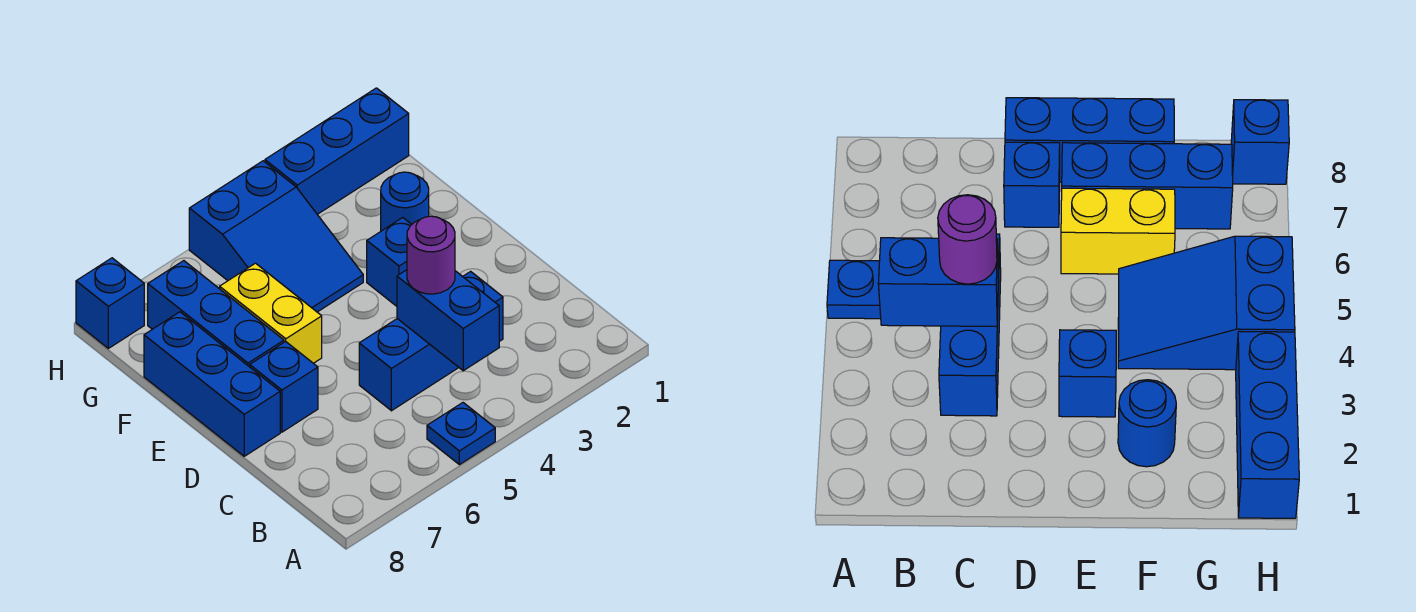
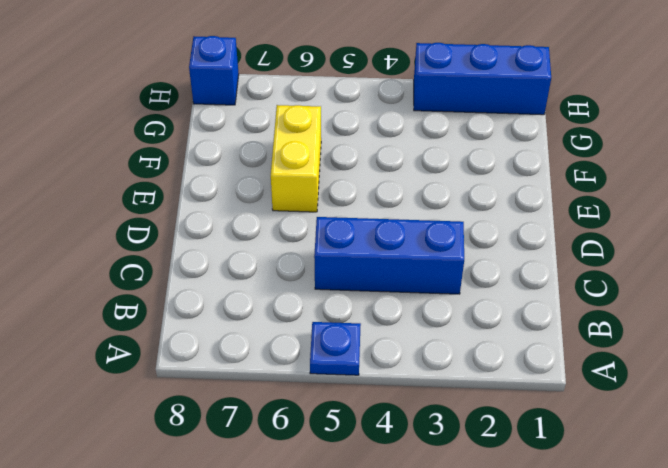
none -> blue brick D7 level 1
none -> blue brick D8:F8 level 1
none -> blue brick E3 level 1

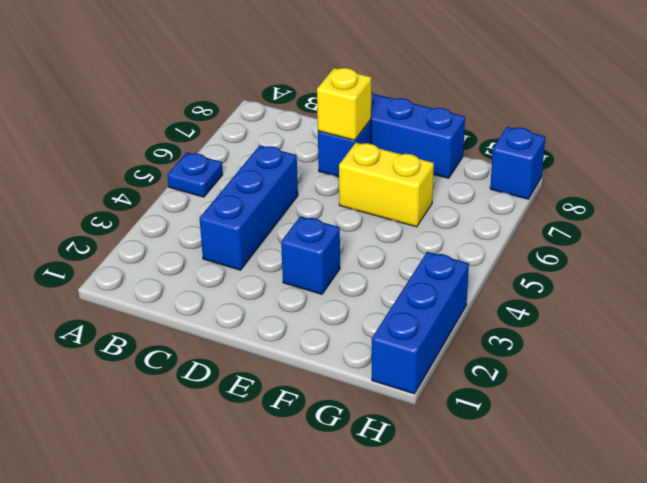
yellow brick D7 level 2 -> none
none -> blue brick E7:G7 level 1
none -> blue round brick F2 level 1
none -> blue slope F4:H5 level 1 top H

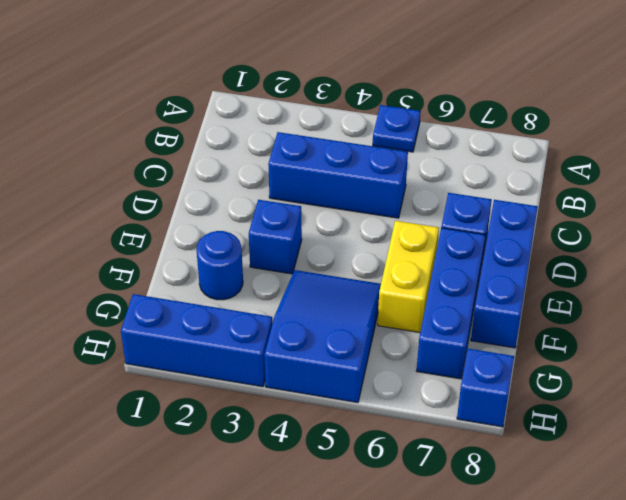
none -> blue brick B4:C4 level 2
none -> purple round brick C4 level 3

